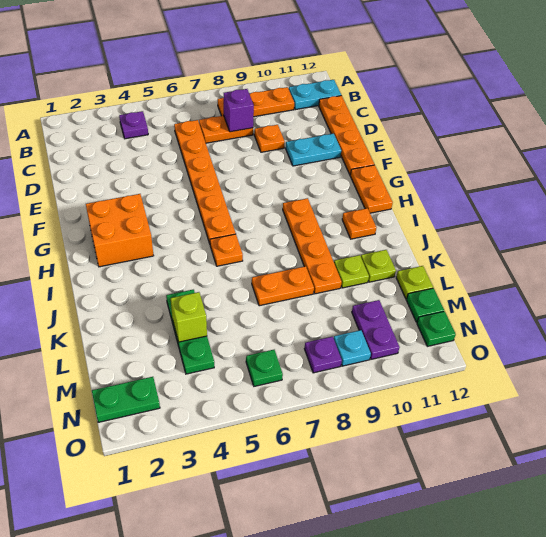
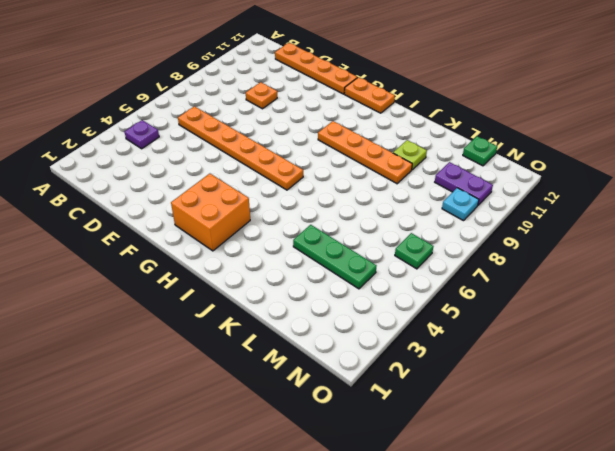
none -> orange plate B8:B10 level 1
none -> cyan plate B11:B12 level 1
none -> orange plate C7:C8 level 1

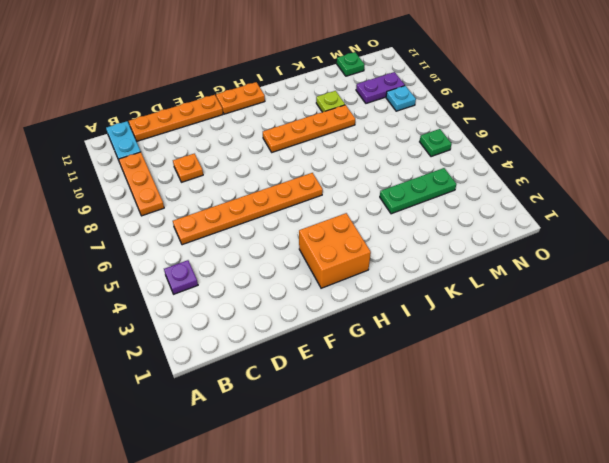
none -> orange plate C7:C8 level 1
none -> cyan plate E10:E11 level 1
none -> orange plate I6 level 1

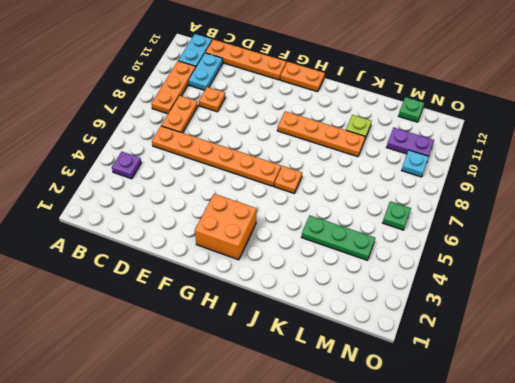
cyan plate C10:C11 level 1 -> cyan plate E10:E11 level 1
none -> orange plate I11 level 1
none -> orange plate K7:K8 level 1
none -> lime plate K11 level 1

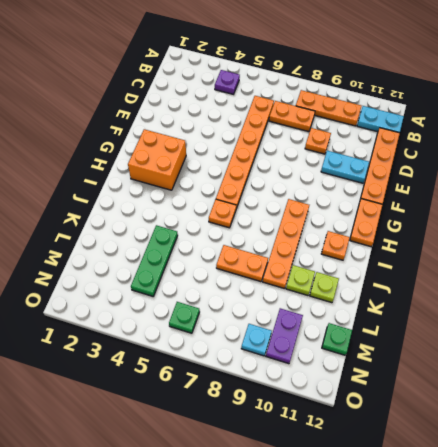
none -> lime plate L12 level 1
none -> green plate N1:N2 level 1
none -> purple plate N8 level 1

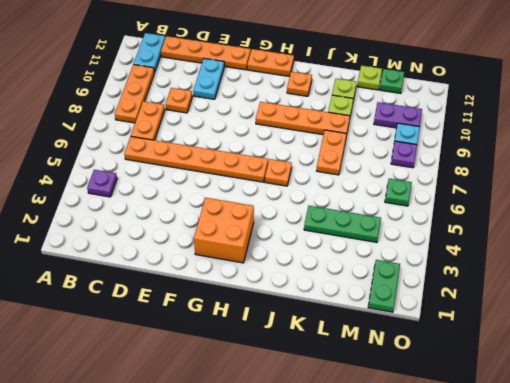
none -> green plate N12 level 1
none -> purple brick C8 level 2
none -> lime brick L4 level 2

